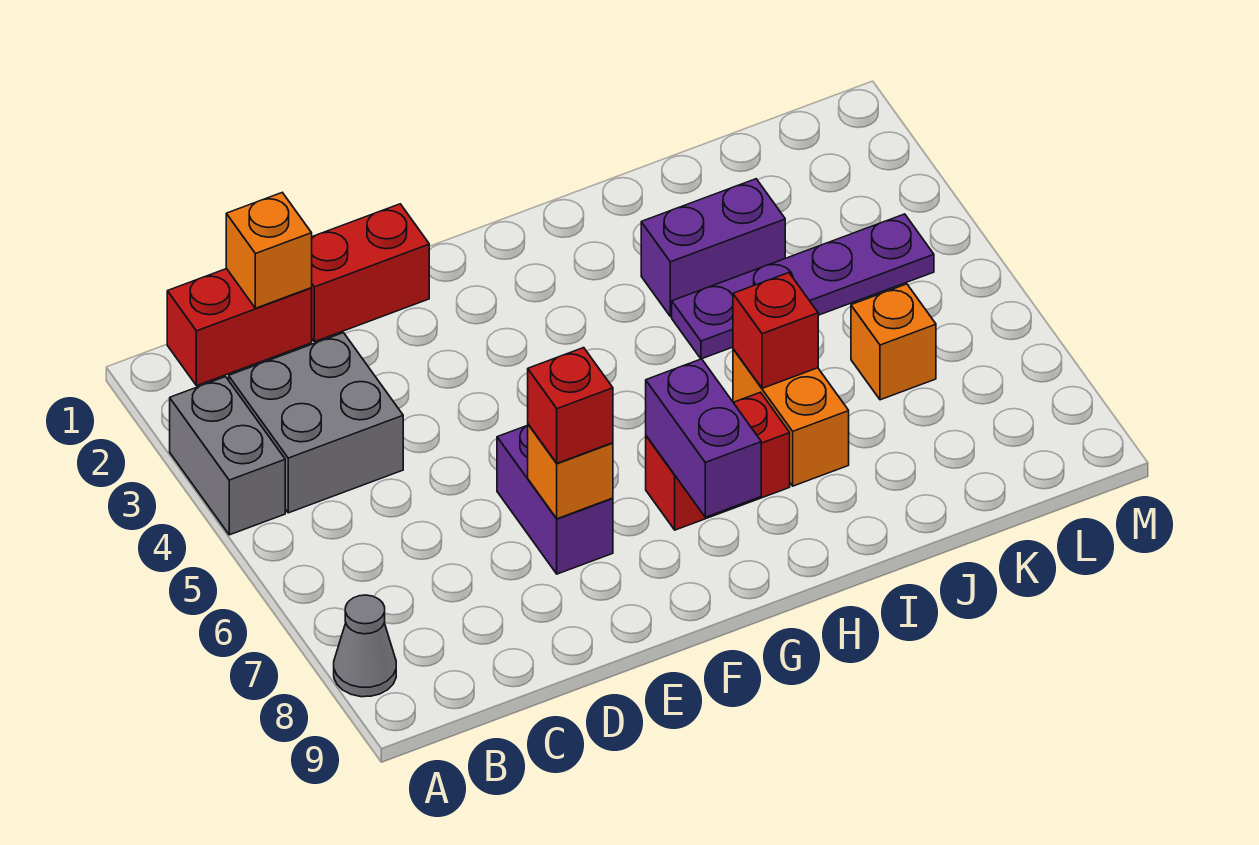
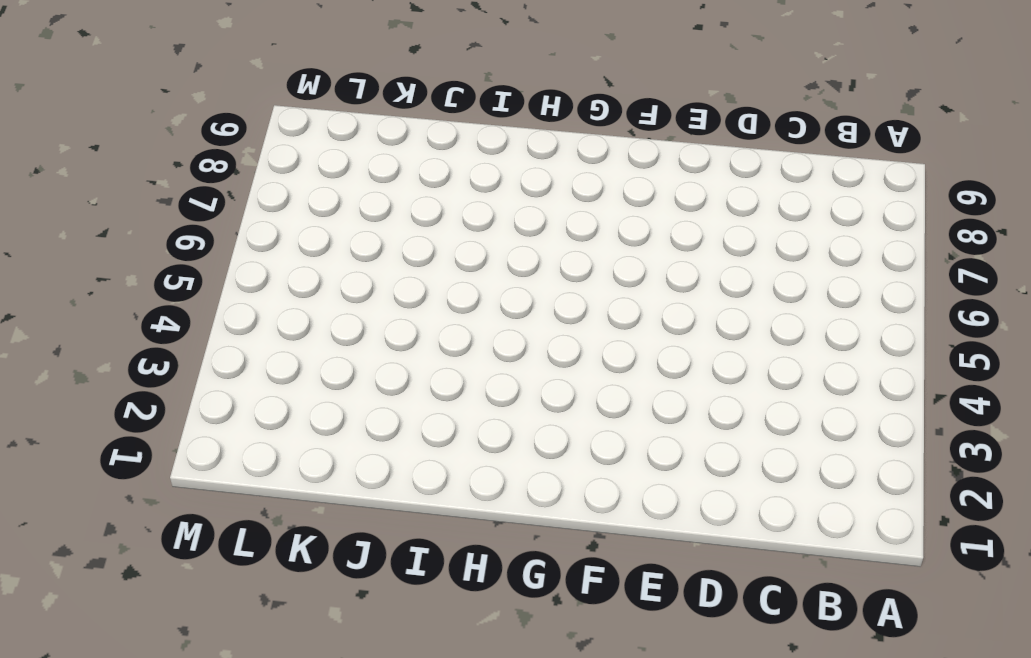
none -> grey brick A3:A4 level 1
none -> grey cone A8 level 1
none -> red brick B1:C1 level 1

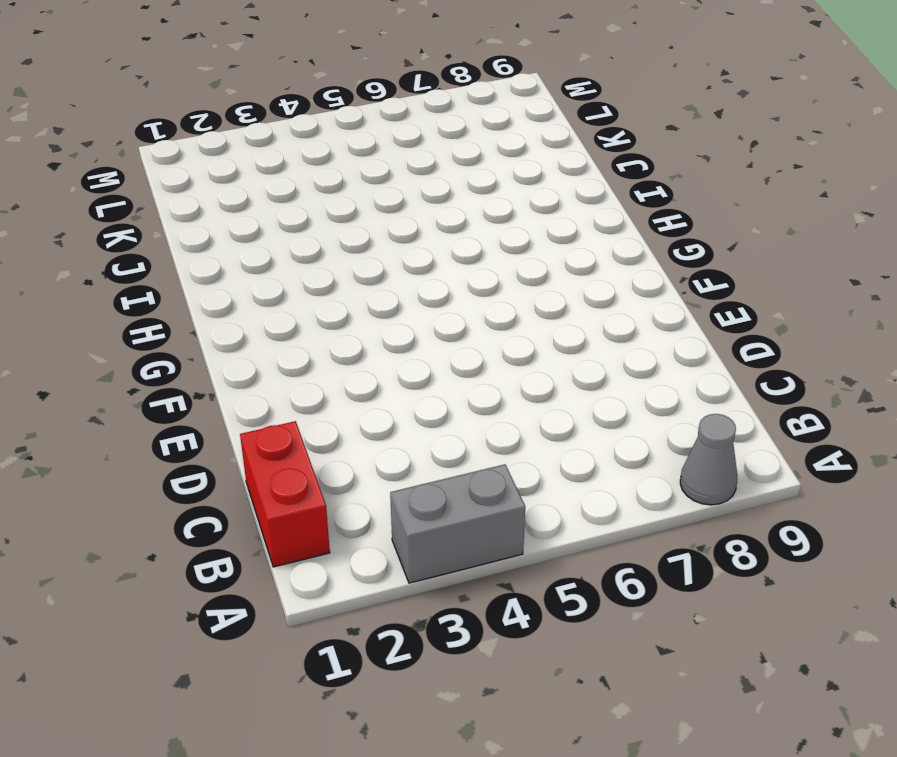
none -> grey brick B3:C4 level 1
none -> red brick D1:E1 level 1
none -> purple brick E6:E7 level 1

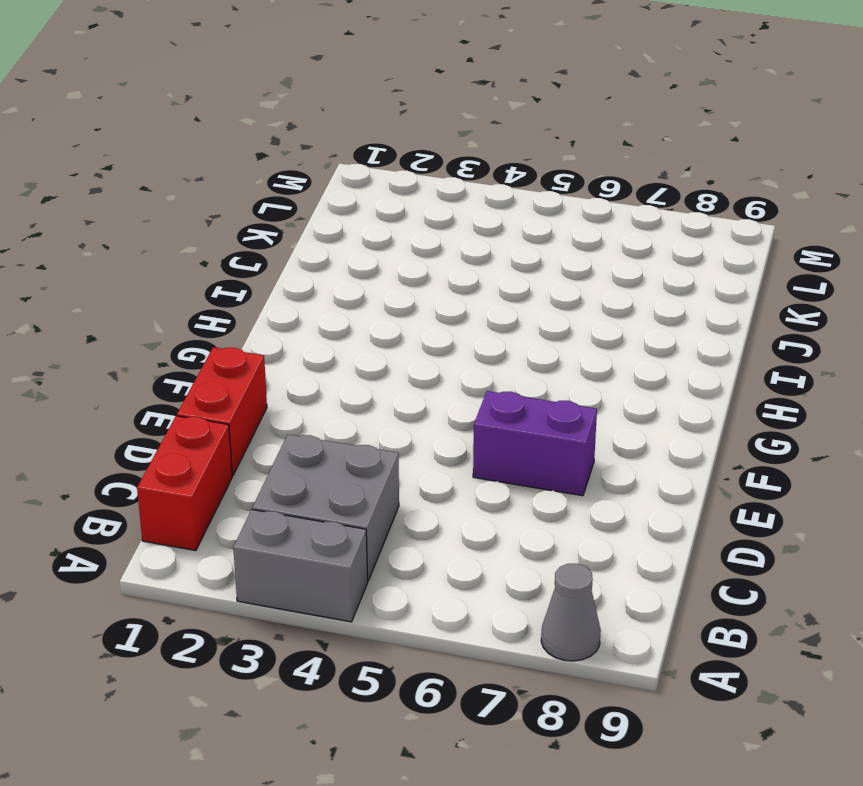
none -> red brick G7:H7 level 1
none -> purple brick I3:J3 level 1
none -> purple plate I4:L4 level 1

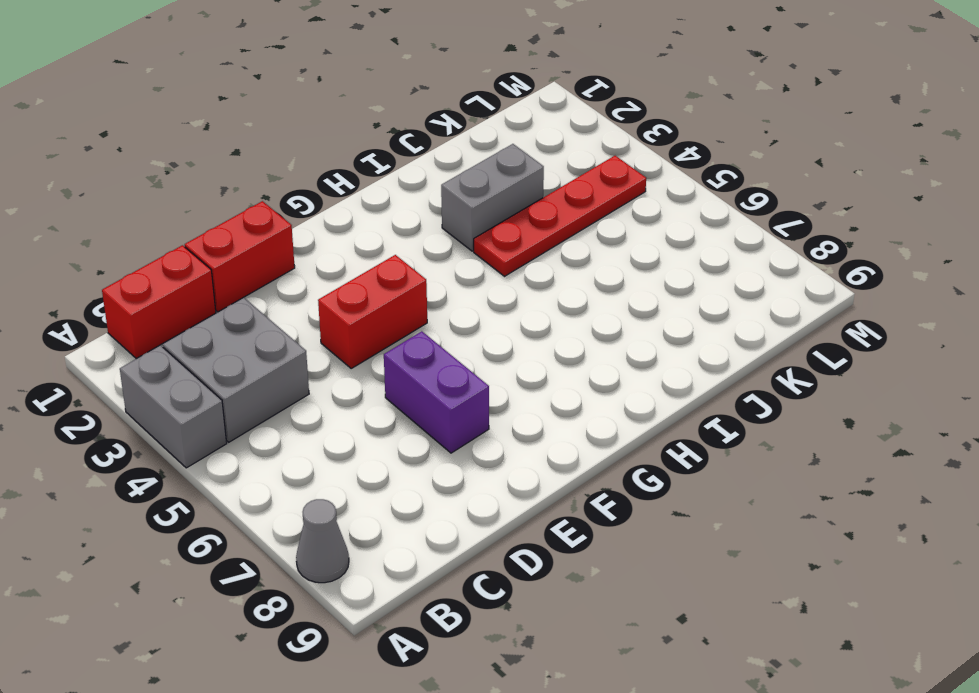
red brick E4:F4 level 1 -> red brick G7:H7 level 1
grey brick I3:J3 level 1 -> purple brick I3:J3 level 1
red plate I4:L4 level 1 -> purple plate I4:L4 level 1
none -> orange brick I6:I7 level 1
none -> orange brick K6 level 1
none -> orange brick C1 level 2

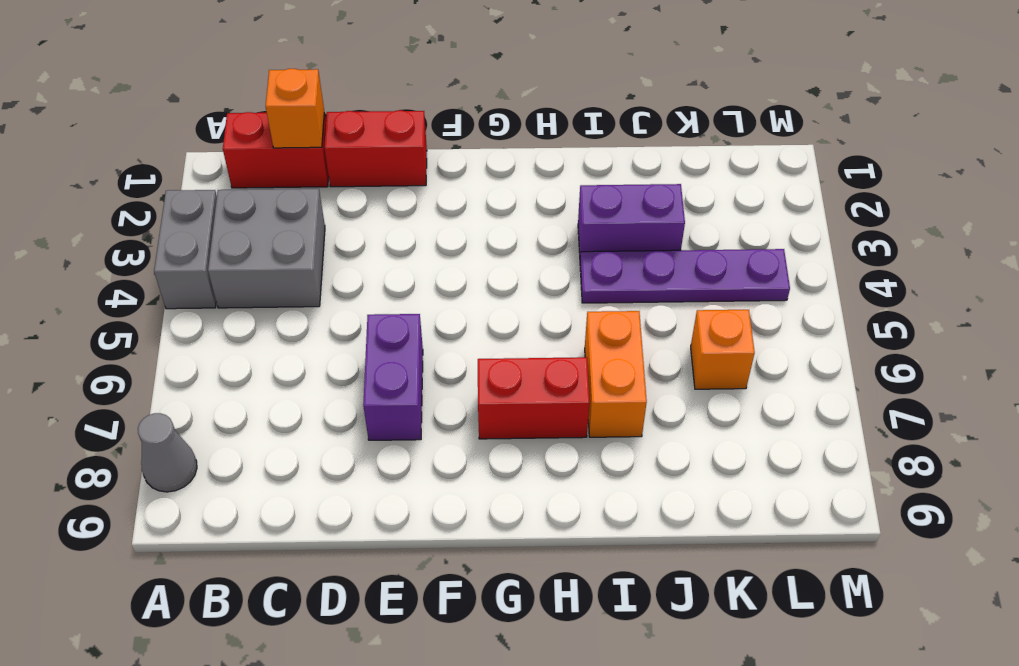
none -> orange brick E7 level 2
none -> purple brick G7:G8 level 2
none -> red brick I6 level 2

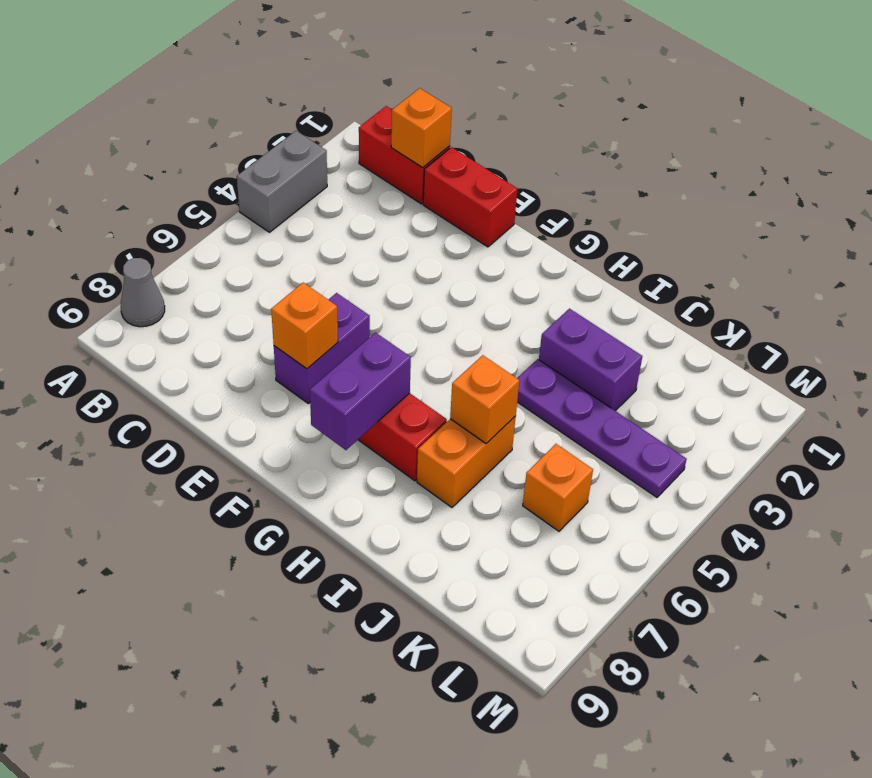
orange brick I6 level 2 -> red brick I6 level 2
none -> grey brick B3:C4 level 1
none -> red brick E7 level 3

